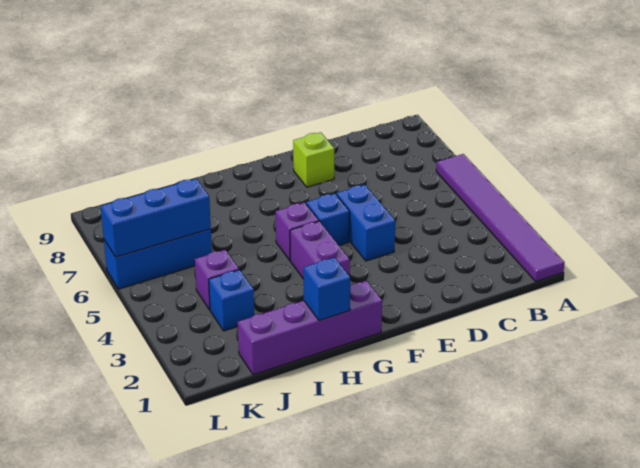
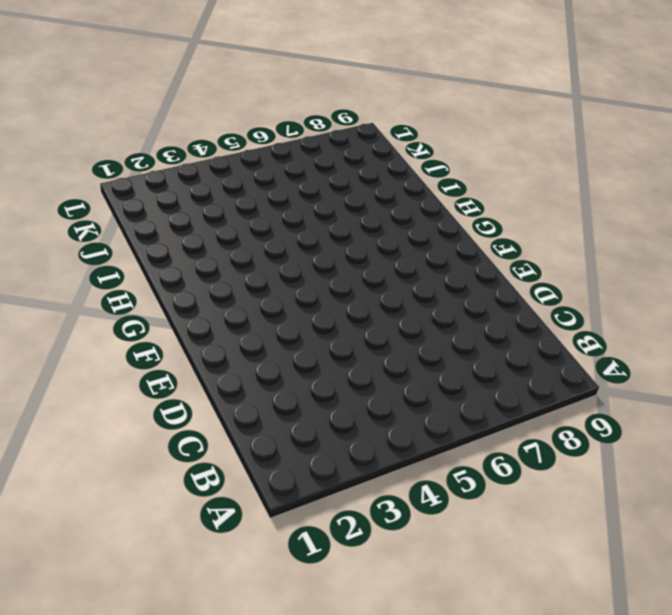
none -> purple tile A1:A6 level 1
none -> blue brick E4:E5 level 1
none -> lime brick E8 level 1

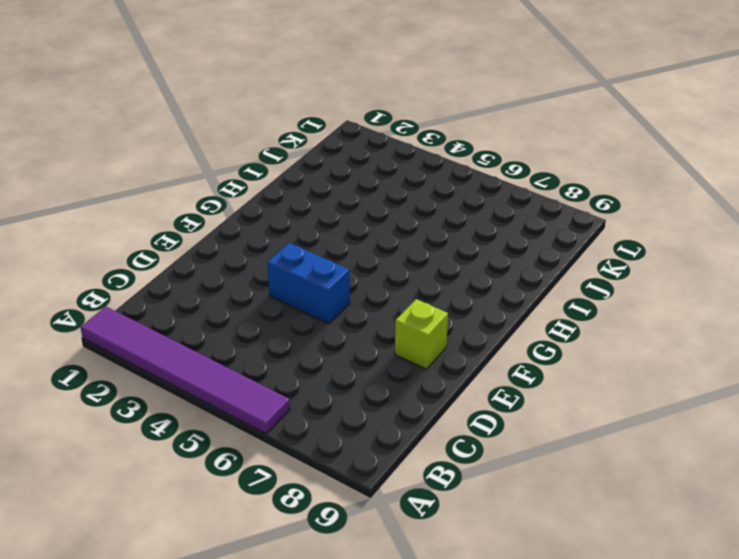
none -> blue brick F5 level 1
none -> purple brick G1:J1 level 1
none -> purple brick G3:G4 level 1

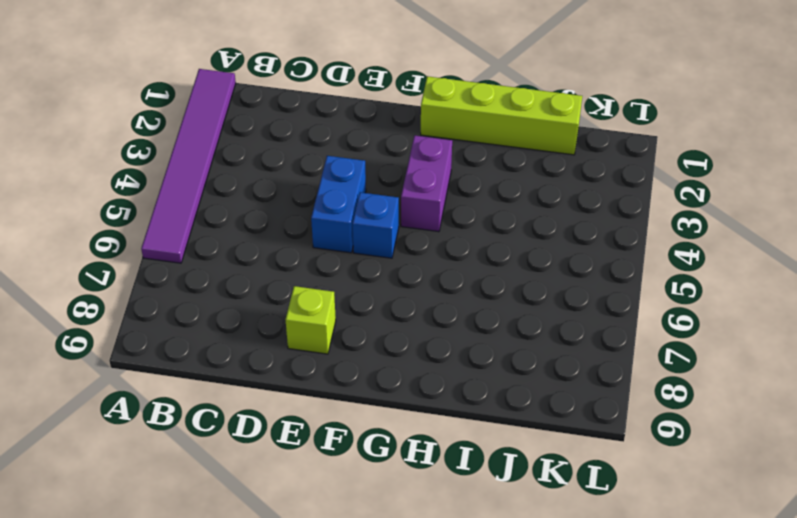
lime brick G1:J1 level 1 -> purple brick G1:J1 level 1
none -> purple brick G5 level 1
none -> blue brick J3 level 1
none -> purple brick J4 level 1

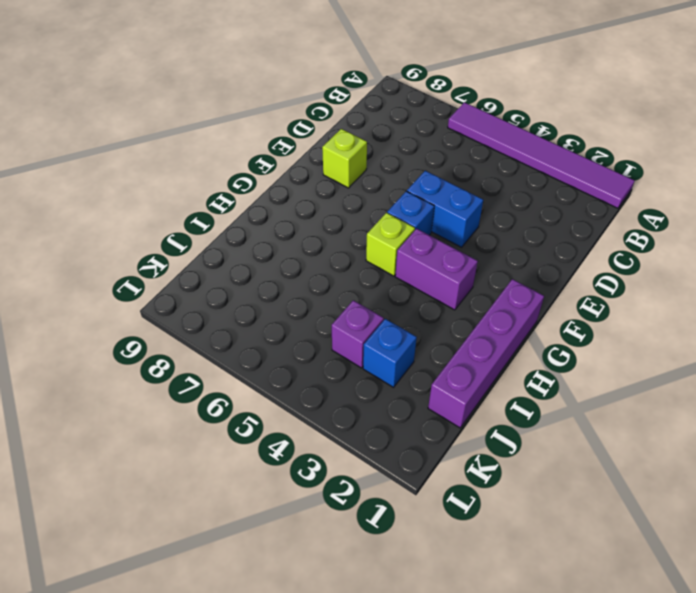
lime brick G5 level 1 -> purple brick G5 level 1
none -> blue brick J6:L6 level 1
none -> blue brick H1 level 2
none -> blue brick J6:L6 level 2

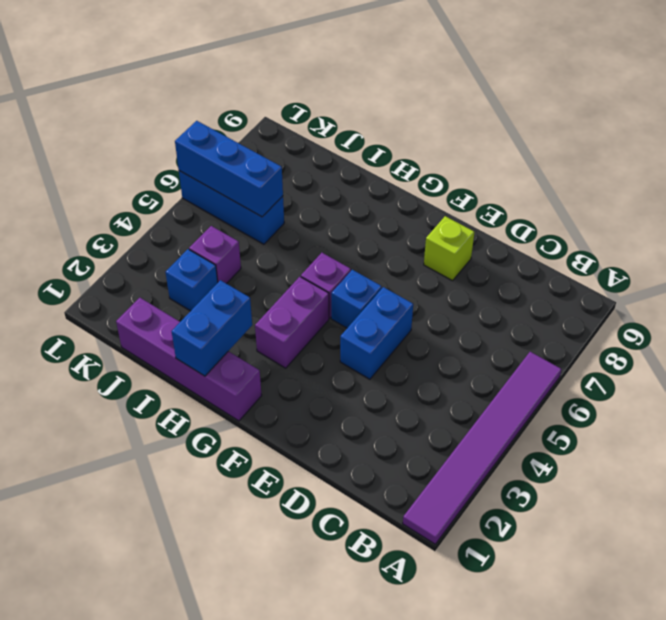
blue brick H1:H2 level 2 -> blue brick H1 level 2

